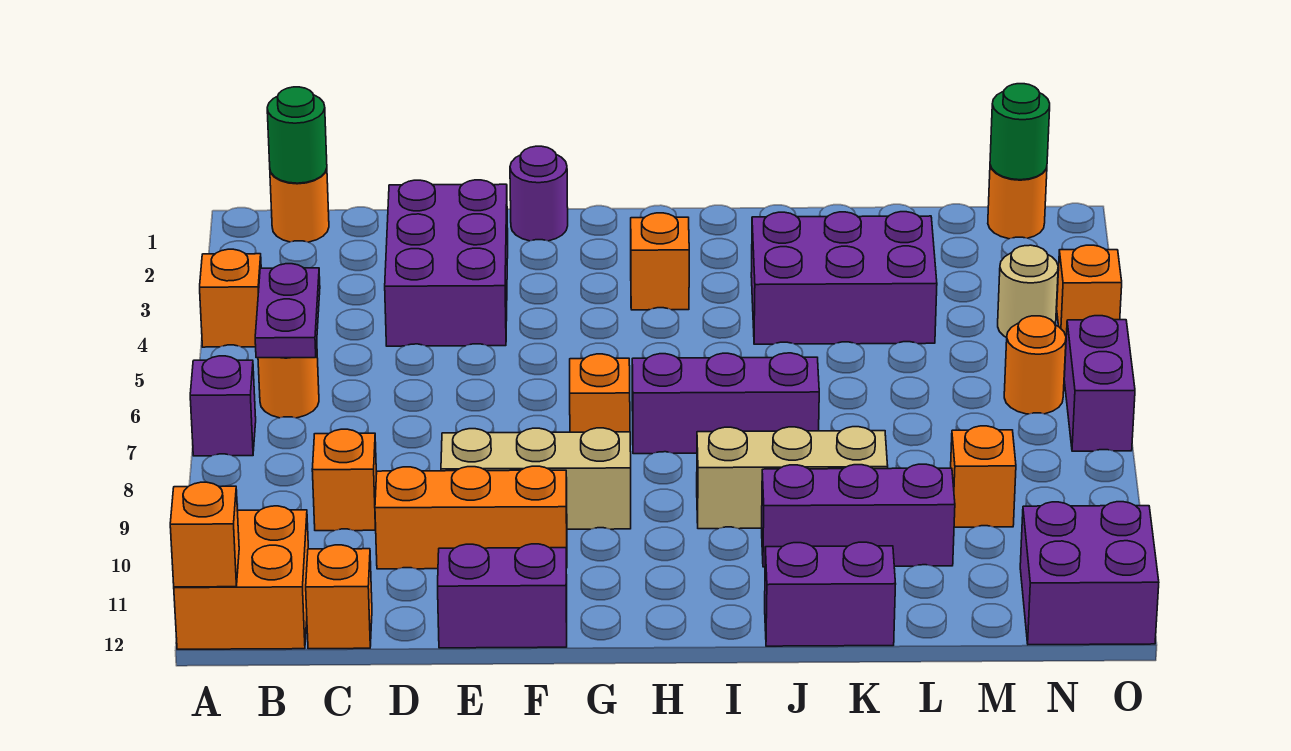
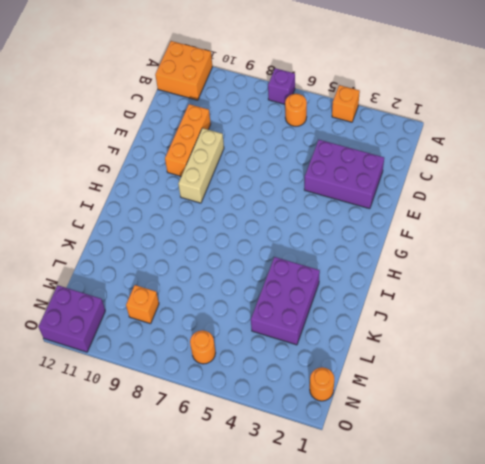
none -> orange round brick B1 level 1
none -> orange brick C9 level 1
none -> orange brick C12 level 1
none -> purple brick E12:F12 level 1

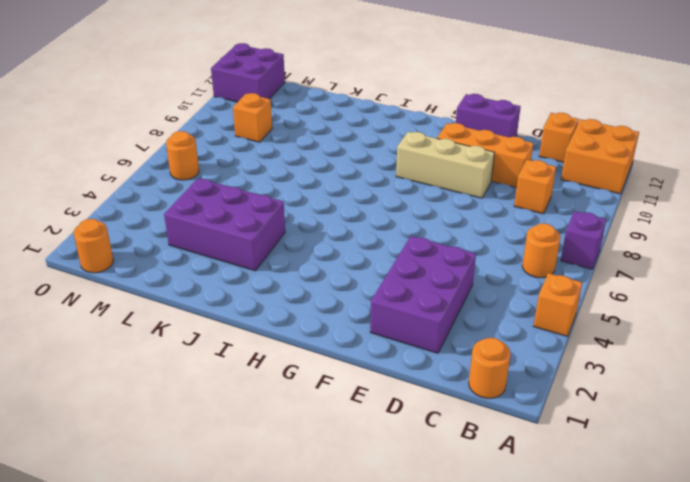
none -> purple round brick F1 level 1
none -> orange brick G7 level 1
none -> orange brick H3 level 1
none -> purple brick H7:J7 level 1

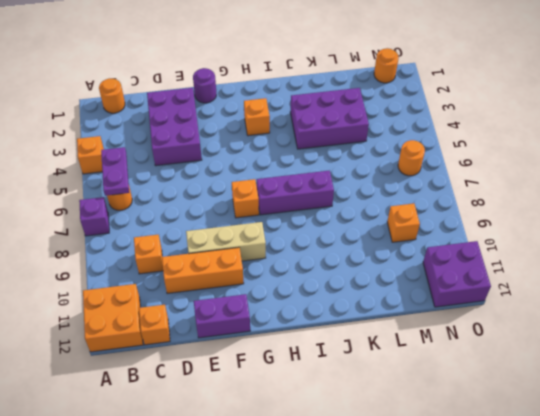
none -> tan brick I9:K9 level 1
none -> purple brick J10:L10 level 1
none -> purple brick J12:K12 level 1
none -> tan round brick N4 level 1

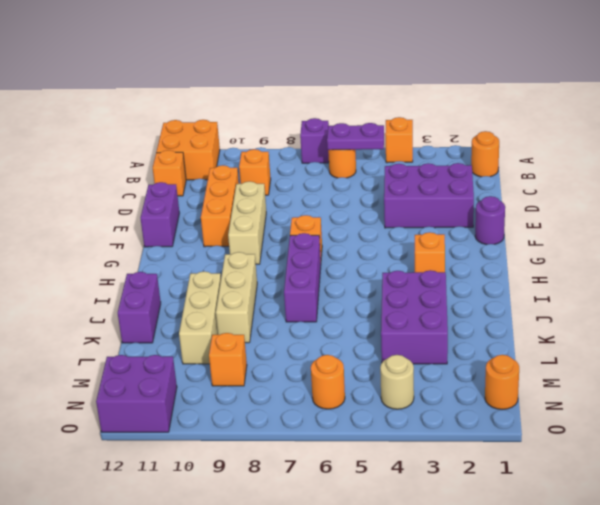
tan brick J10:L10 level 1 -> purple brick J10:L10 level 1
none -> orange brick O4 level 1
none -> purple brick O6:O7 level 1
none -> orange brick A12 level 2
none -> green round brick B1 level 2

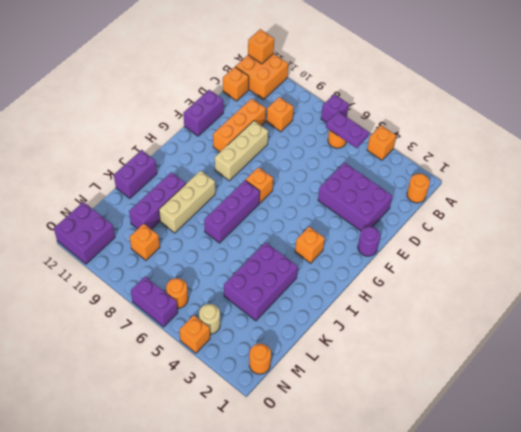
none -> green round brick B1 level 2
none -> green round brick N1 level 2

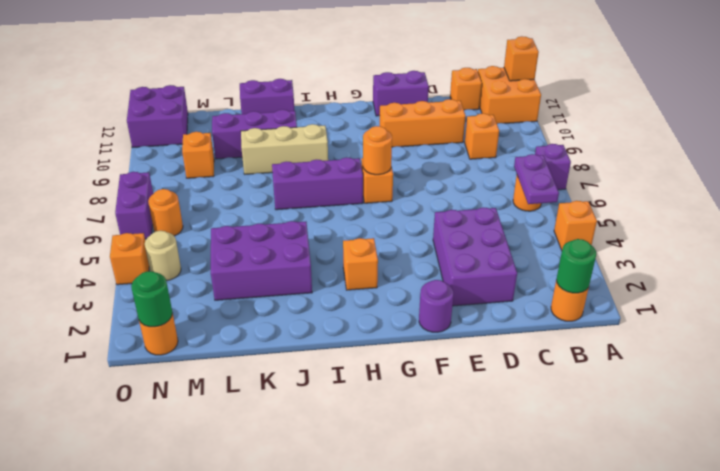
orange round brick G7 level 2 -> none
none -> tan brick E9:G9 level 1

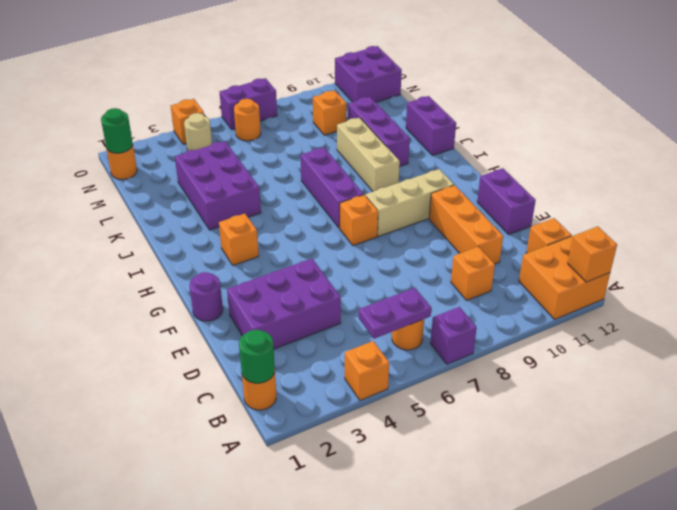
tan brick G8:G10 level 1 -> tan brick E9:G9 level 1

